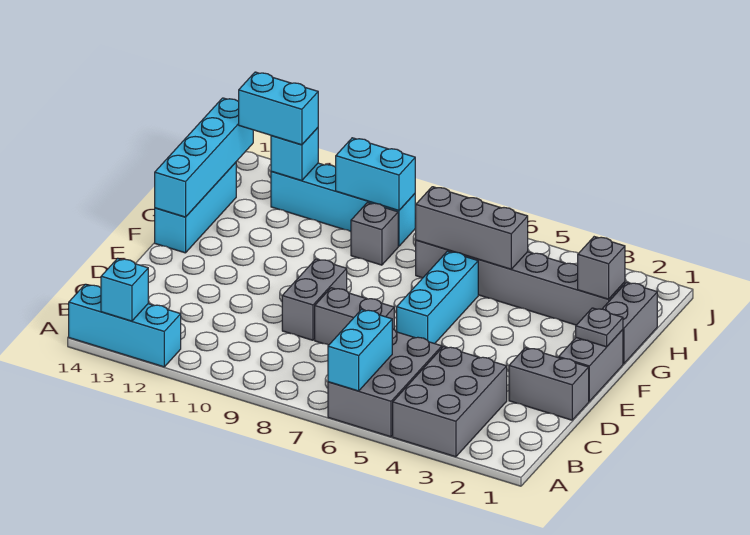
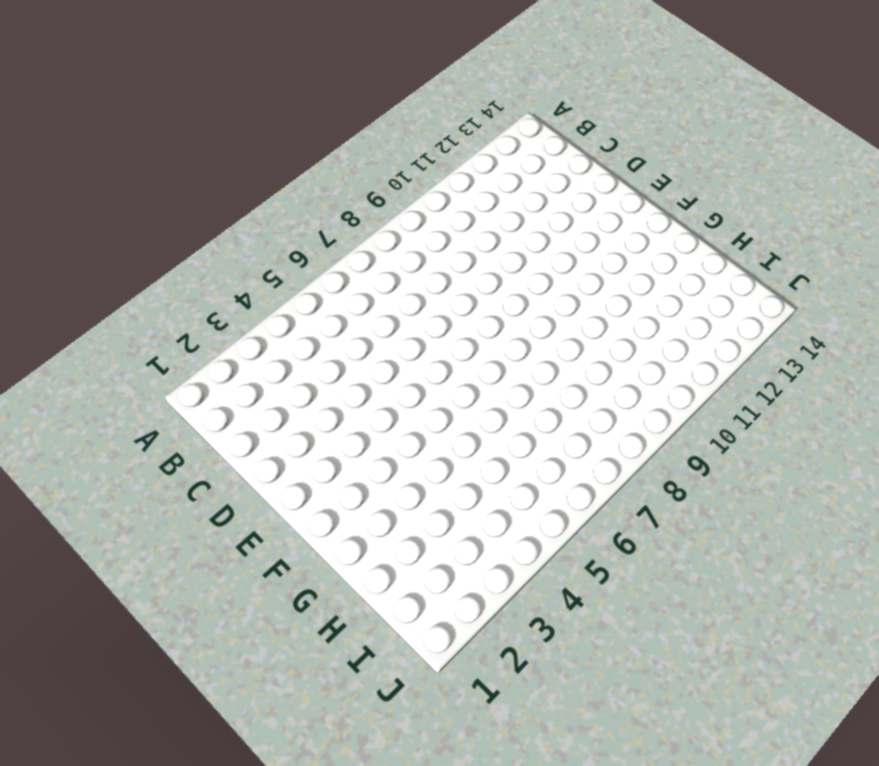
none -> grey brick A3:C4 level 1
none -> grey brick A5:C6 level 1
none -> cyan brick A12:A14 level 1

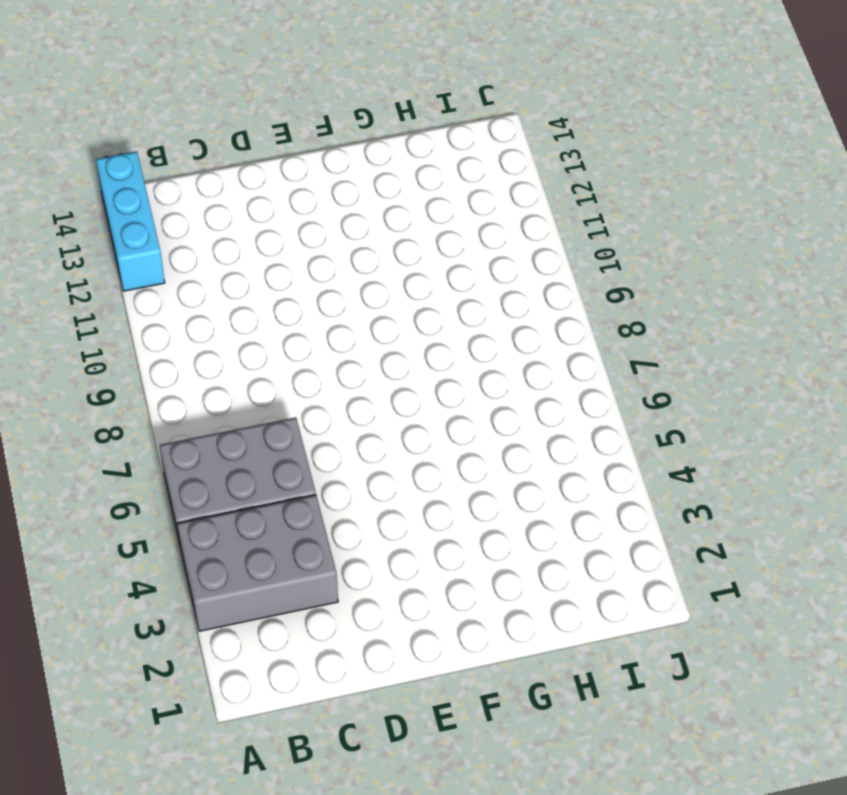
none -> grey brick D1:D2 level 1
none -> grey brick D7:D8 level 1
none -> grey brick D9:E9 level 1

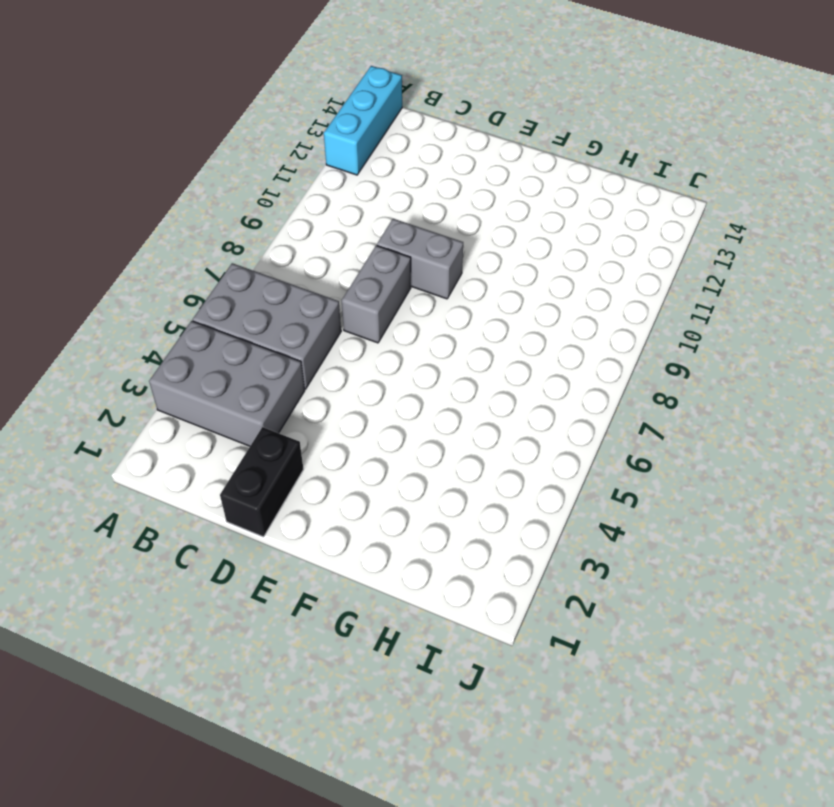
black brick D1:D2 level 1 -> grey brick D1:D2 level 1
none -> grey brick E1:F1 level 1
none -> cyan brick E6:G6 level 1
none -> cyan brick F14:H14 level 1

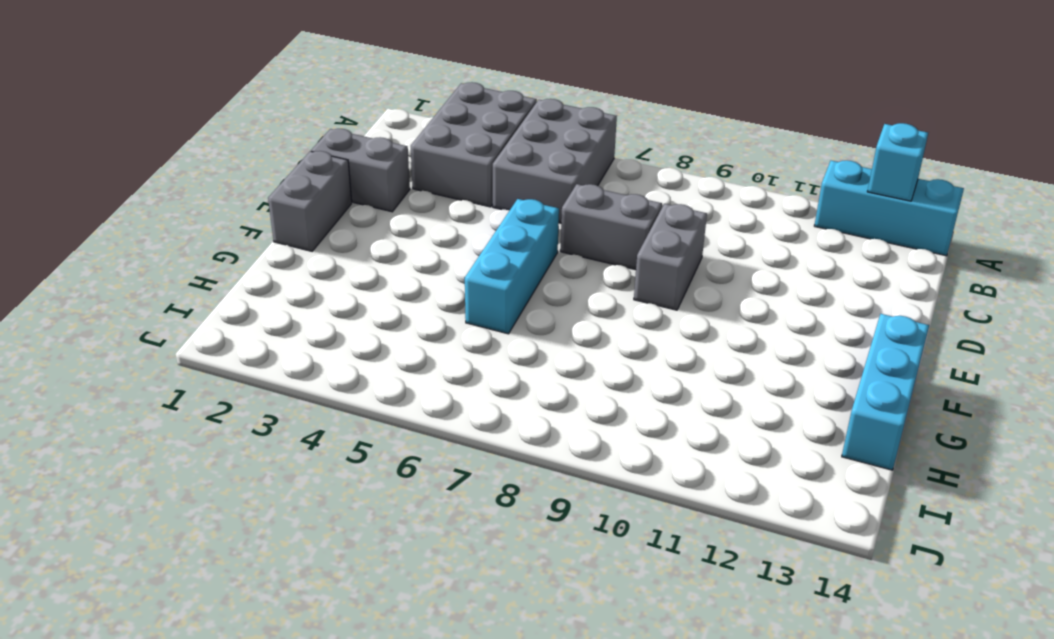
none -> grey brick G1:H1 level 1
none -> grey brick H2:H7 level 1
none -> grey brick H9 level 1

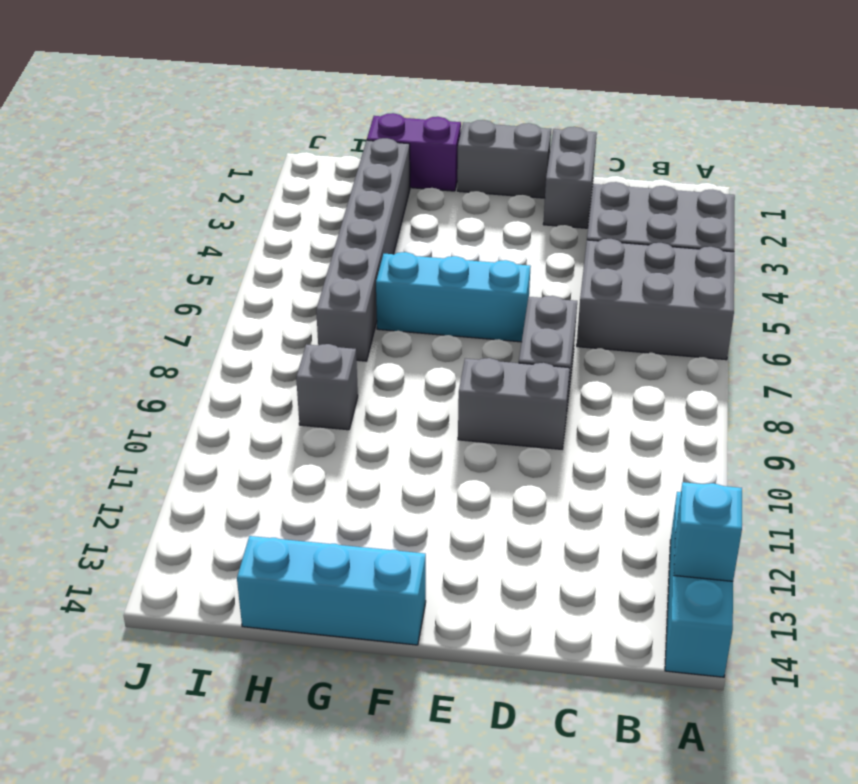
purple brick G1:H1 level 1 -> grey brick G1:H1 level 1
none -> cyan brick I9:I12 level 1
none -> cyan brick A6:B6 level 2
none -> grey plate F1 level 2

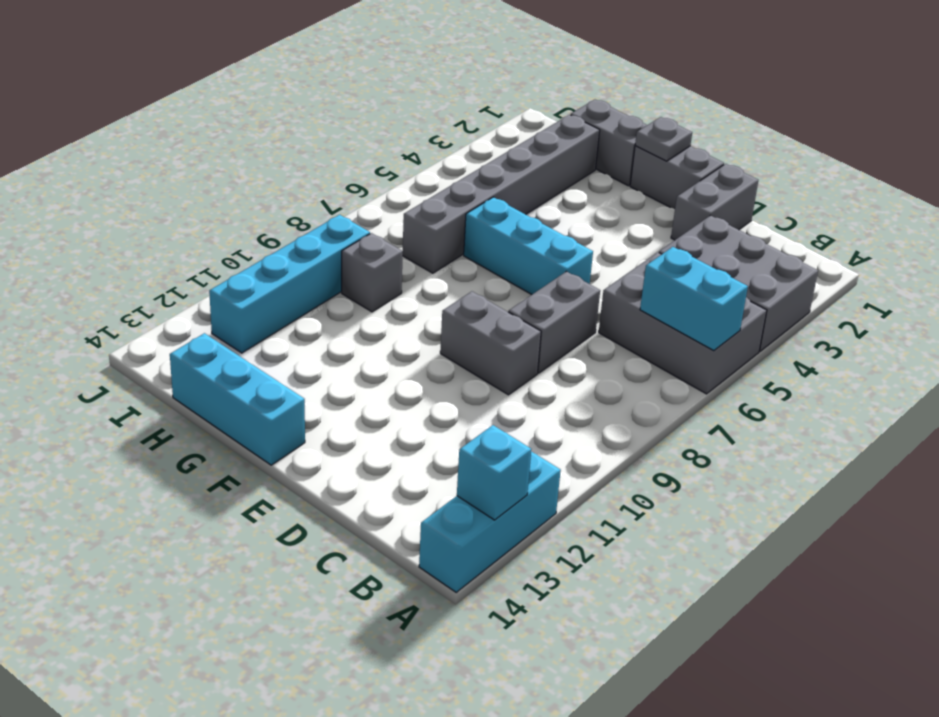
none -> cyan brick F14:I14 level 2
none -> grey brick H2 level 2
none -> grey brick H5:H7 level 2

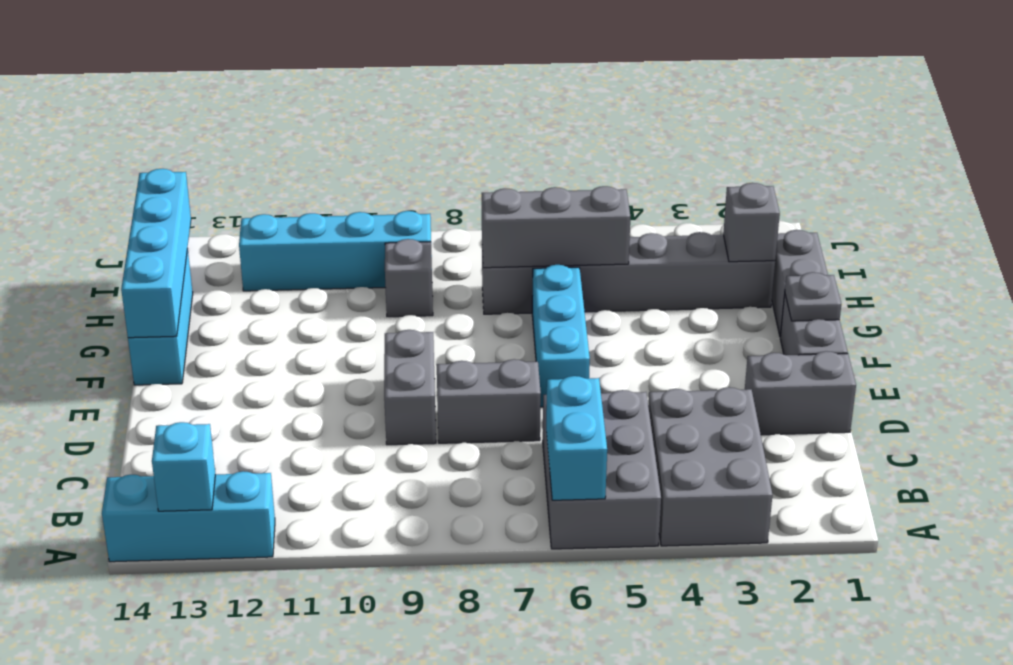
none -> cyan brick I9:I10 level 2
none -> cyan brick I12 level 2
none -> cyan brick I12:I13 level 3

